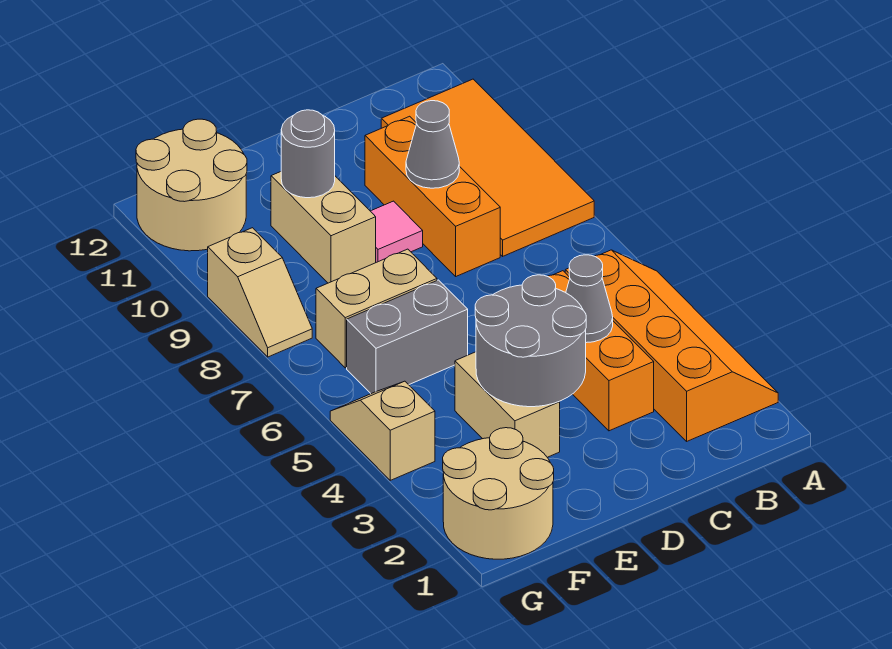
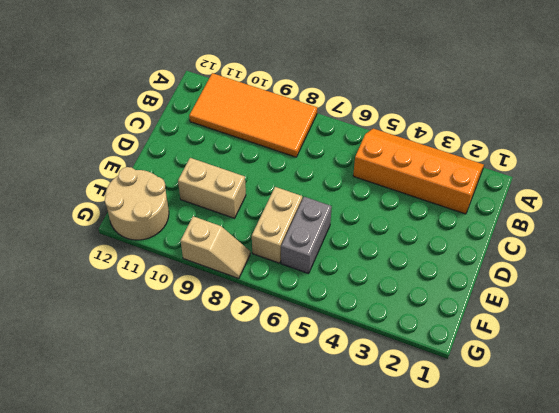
none -> orange brick C3:C5 level 1
none -> orange brick C8:C10 level 1
none -> pink tile D9 level 1

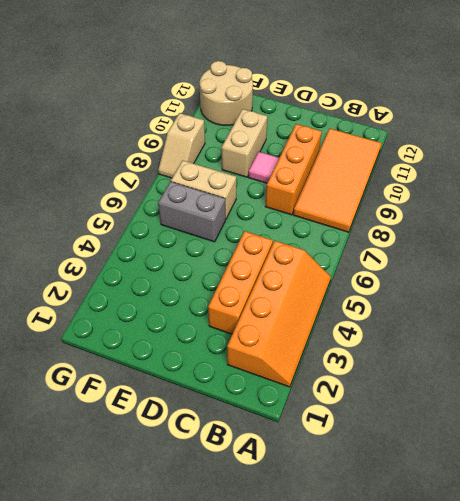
none -> tan brick E3:E4 level 1
none -> tan round brick F1:G2 level 1
none -> tan slope G4:G5 level 1 top 4

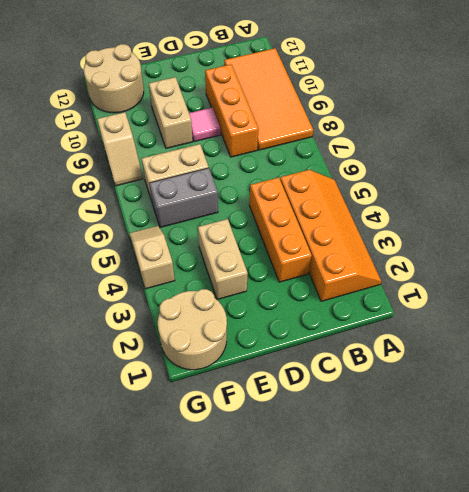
none -> grey cone C4 level 2
none -> grey cone C9 level 2
none -> grey round brick D3:E4 level 2

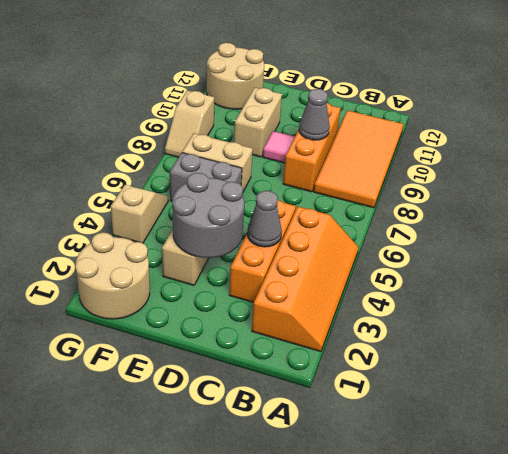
none -> grey round brick E10 level 2

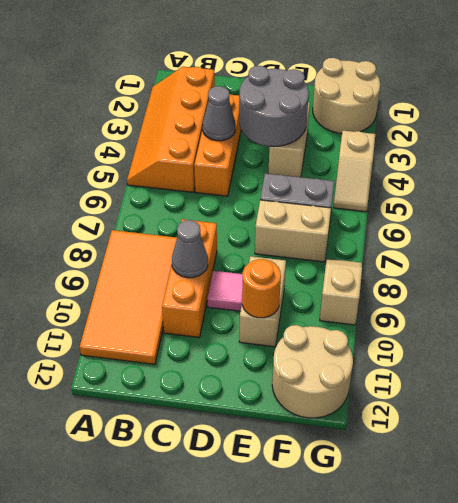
orange round brick E10 level 2 -> grey round brick E10 level 2

